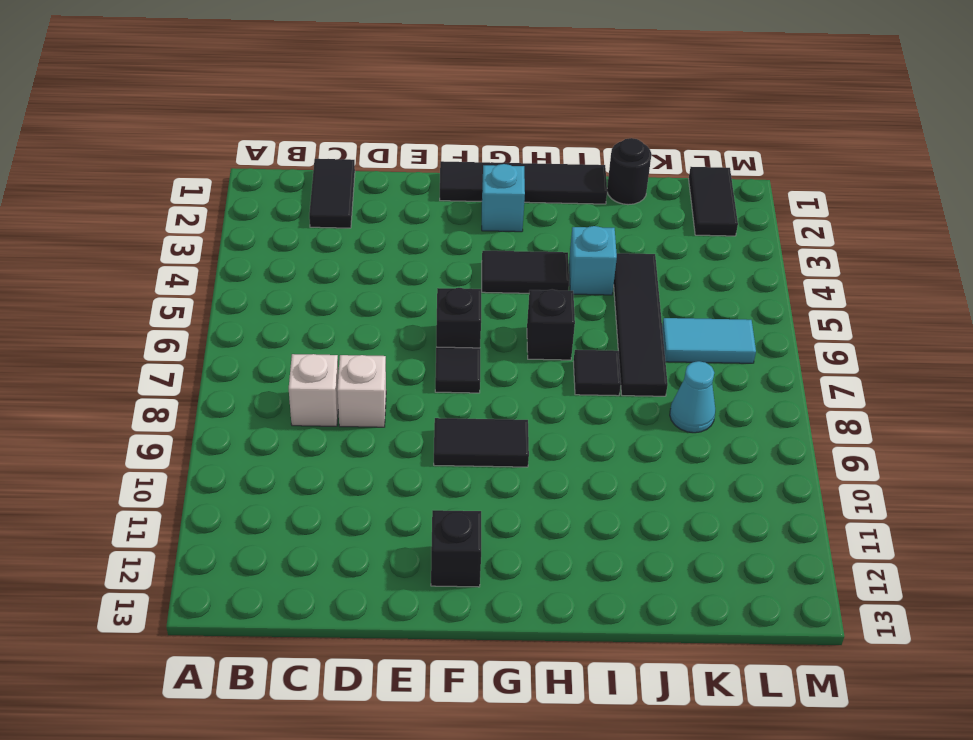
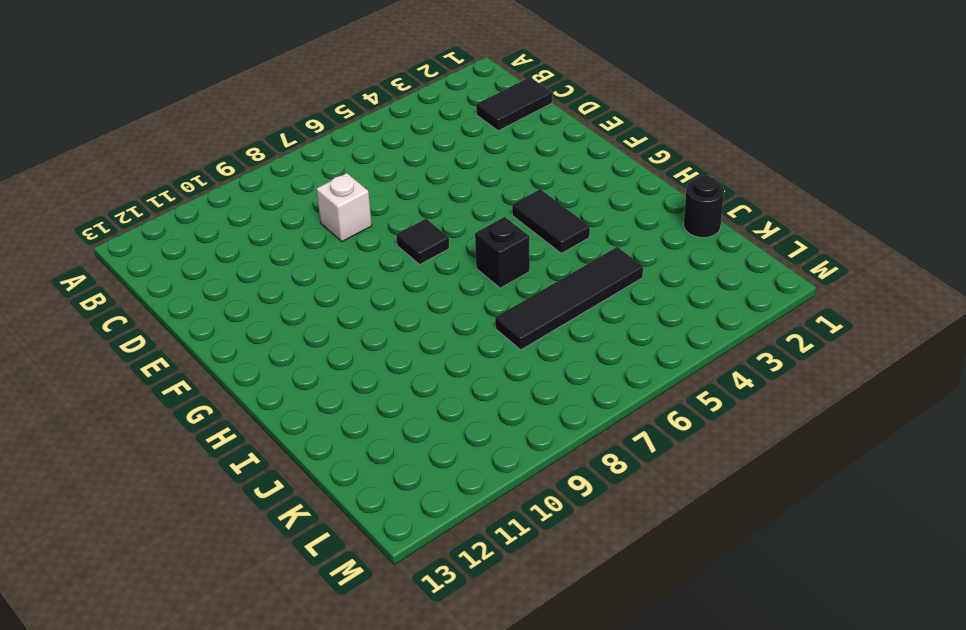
none -> white brick C8 level 1
none -> black tile F1:I1 level 1
none -> black brick F6 level 1

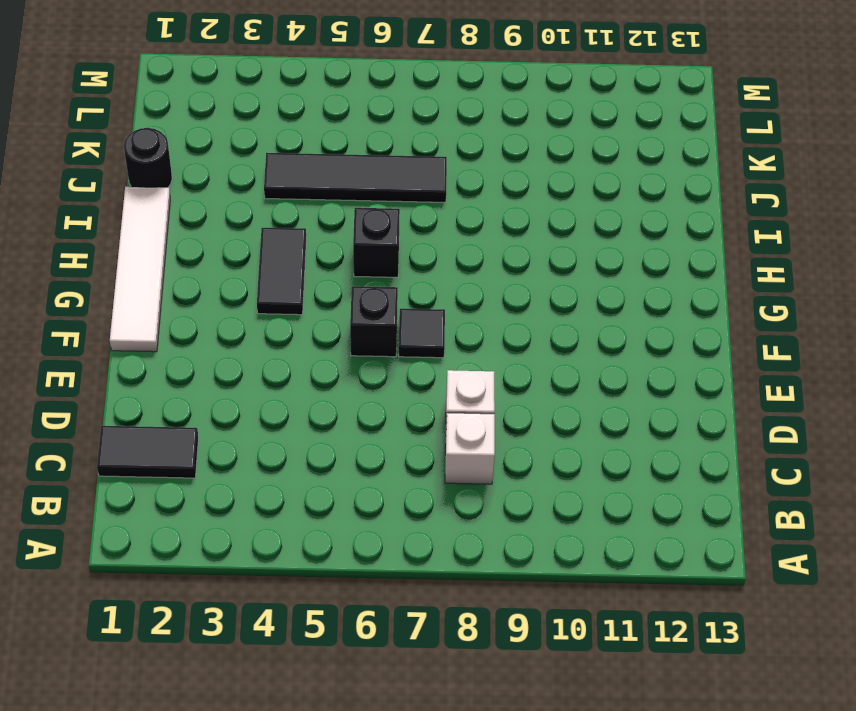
white tile F1:I1 level 1 -> black tile F1:I1 level 1
none -> black tile F9:G9 level 1
none -> black brick F12 level 1
none -> cyan brick G2 level 1

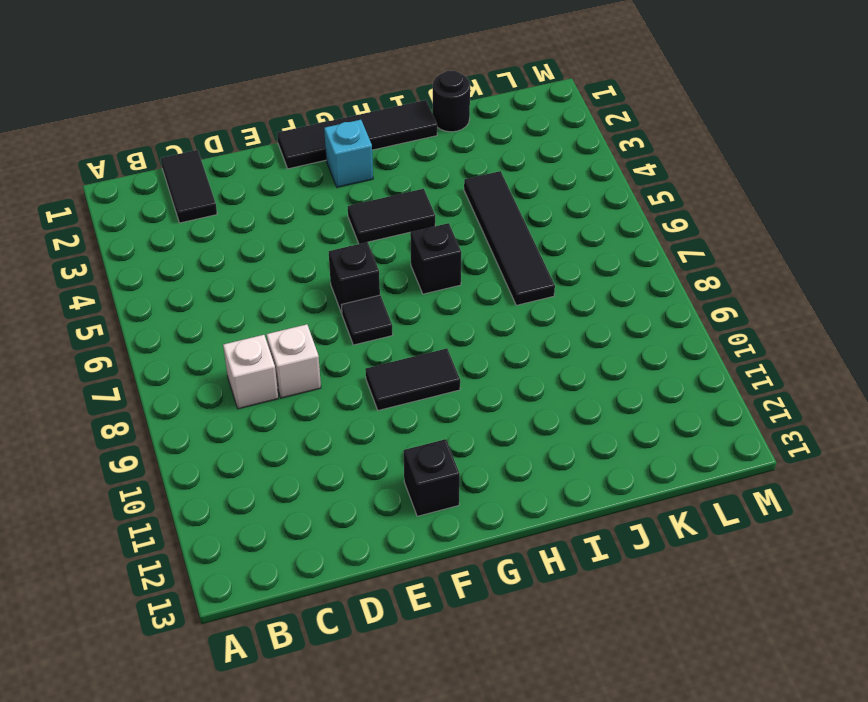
none -> cyan brick I4 level 1
none -> black tile I7 level 1
none -> cyan tile K6:L6 level 1

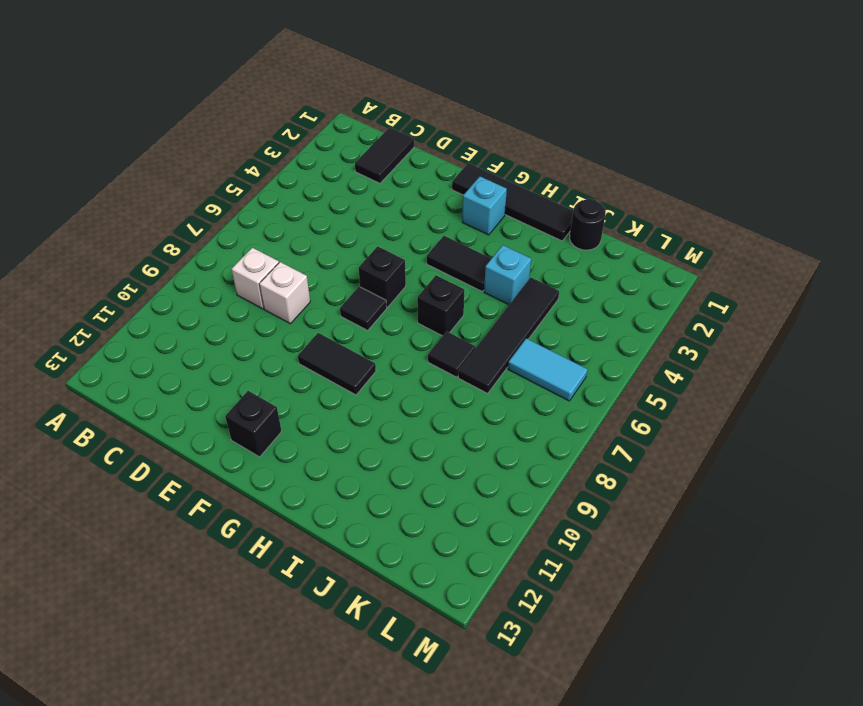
none -> cyan cone K8 level 1
none -> black tile L1:L2 level 1

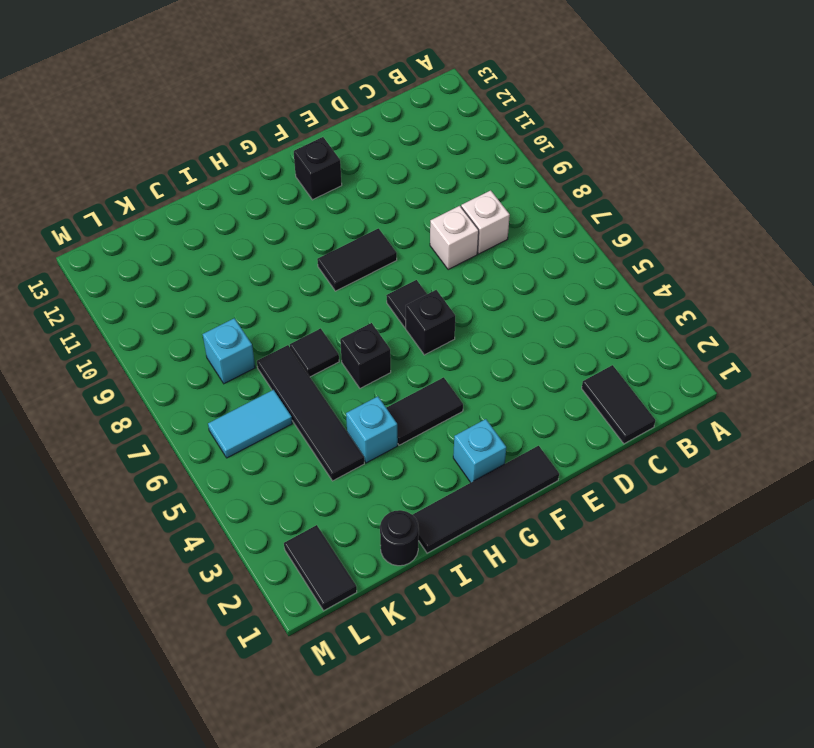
cyan brick K8 level 1 -> cyan cone K8 level 1

